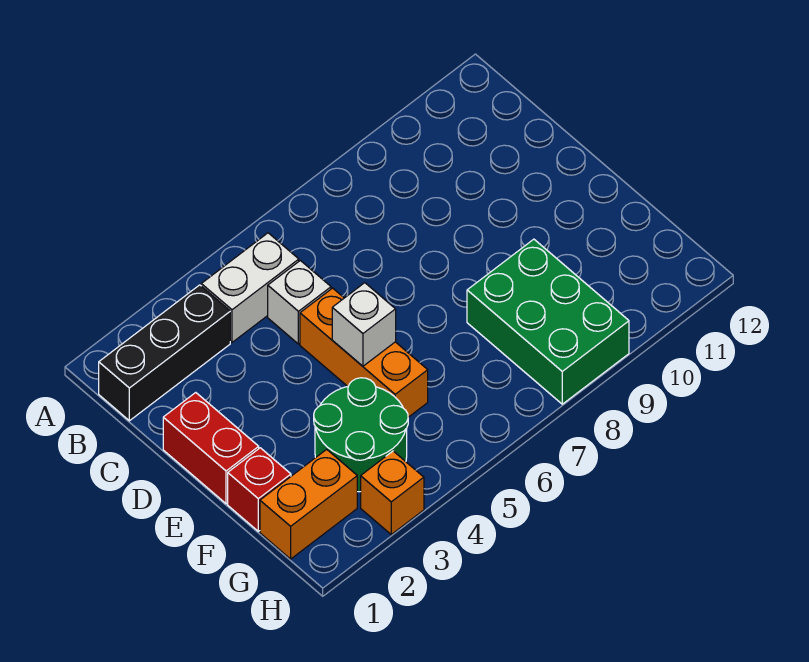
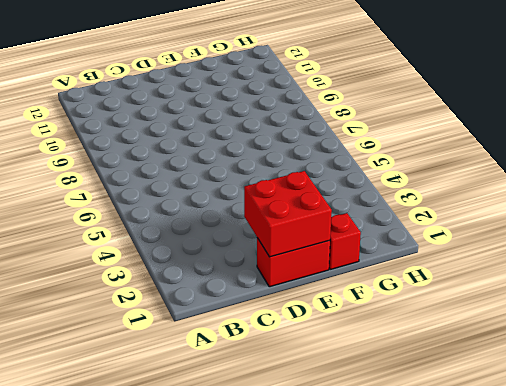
red brick D1:E2 level 2 -> none
none -> black brick B1:B3 level 1
none -> white brick B4:B5 level 1

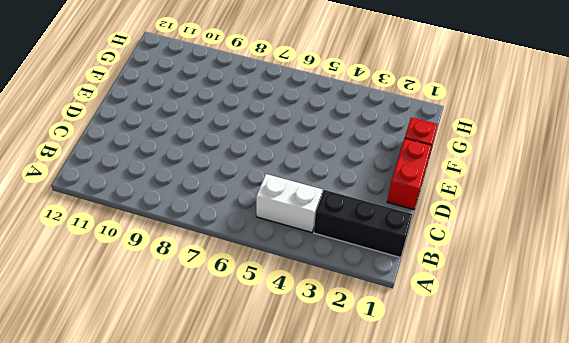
none -> white brick C5 level 1
none -> orange brick D5:F5 level 1

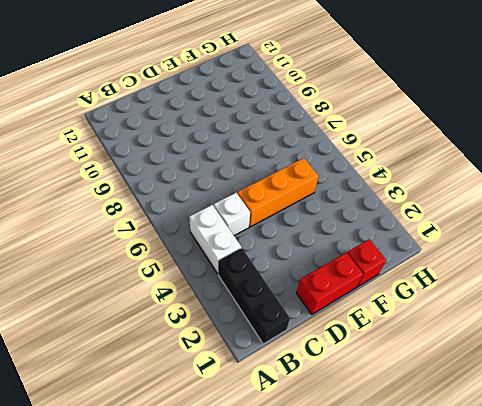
none -> green round brick F3:G4 level 1
none -> green brick F8:H9 level 1

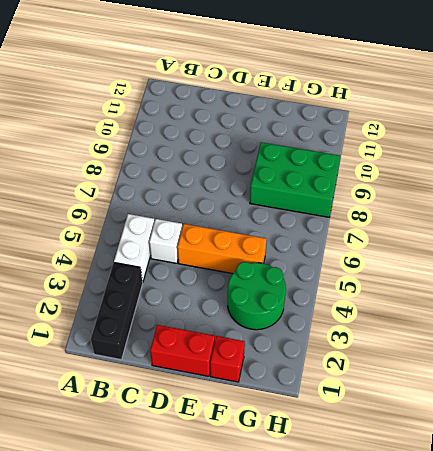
none -> orange brick G1:G2 level 1
none -> orange brick H3 level 1

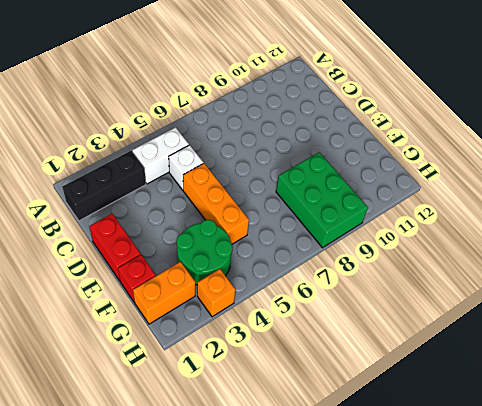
none -> white brick E5 level 2

